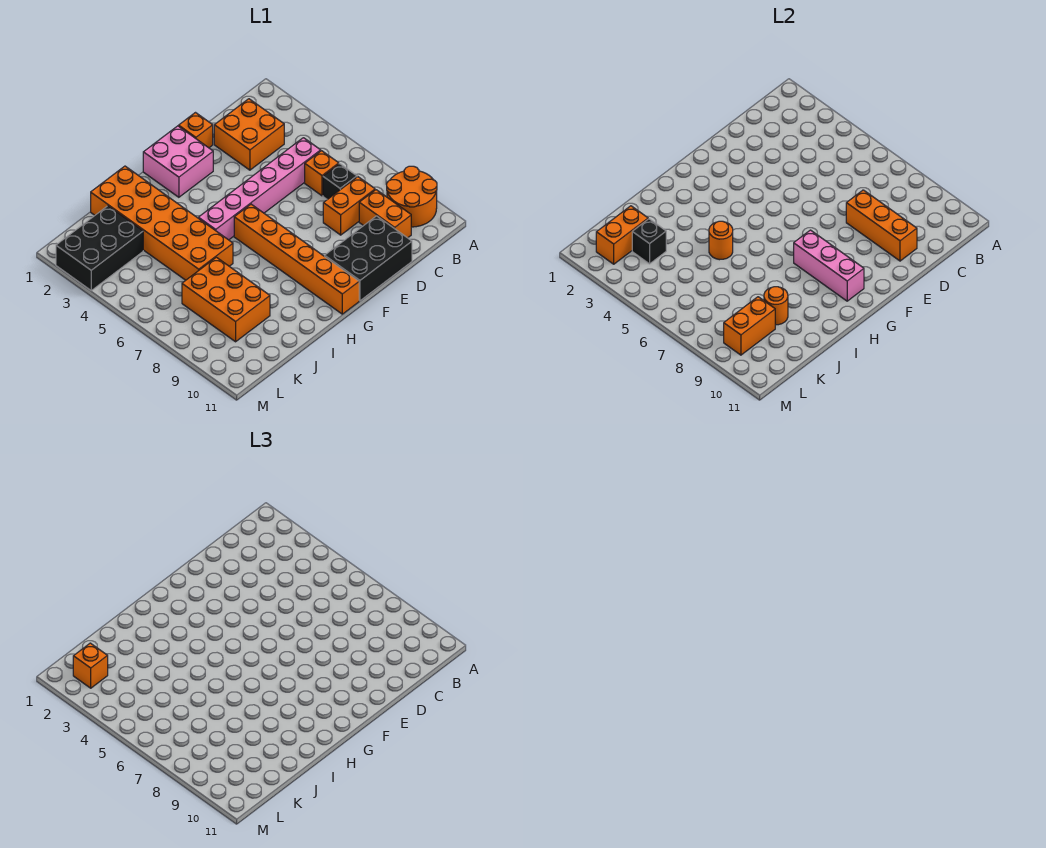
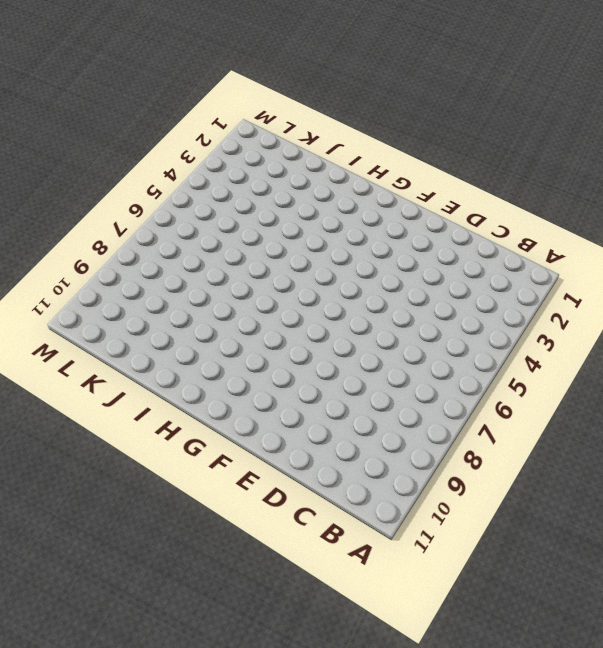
none -> orange round brick A9:B10 level 1
none -> orange brick C2:D3 level 1
none -> pink brick C5:H5 level 1

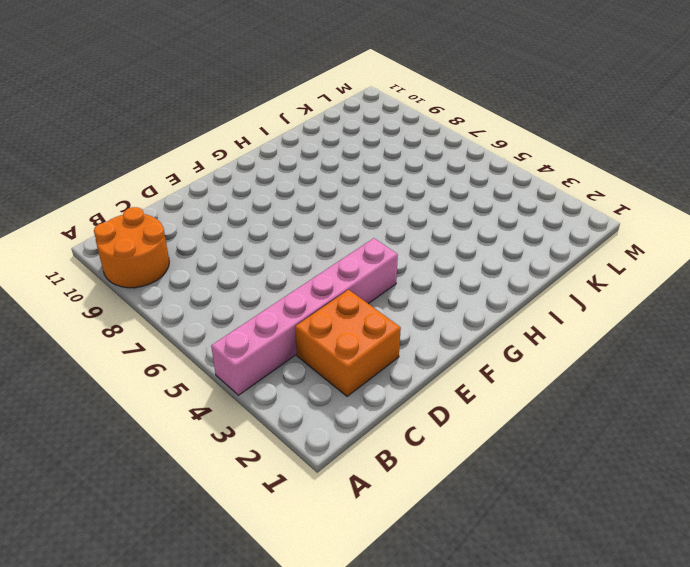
pink brick A4:F4 level 1 -> pink brick C5:H5 level 1
none -> orange brick C6 level 1
none -> black brick C7 level 1
none -> orange brick C8:D8 level 1

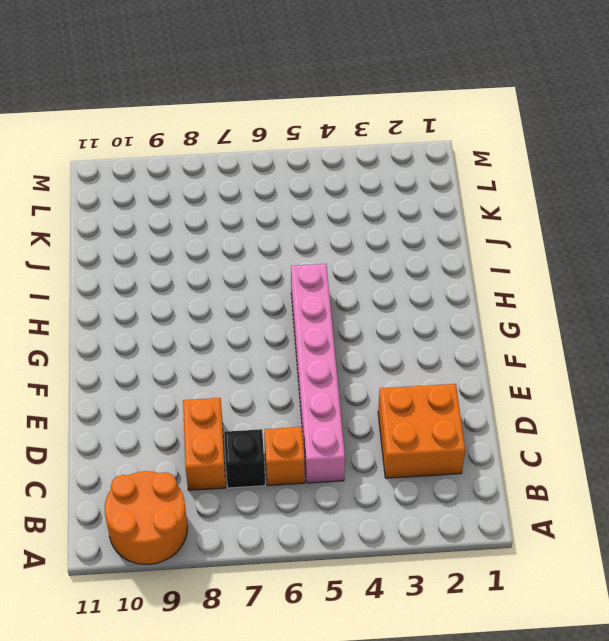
none -> orange brick C9:C10 level 1
none -> black brick D10:F11 level 1
none -> orange brick E1 level 1

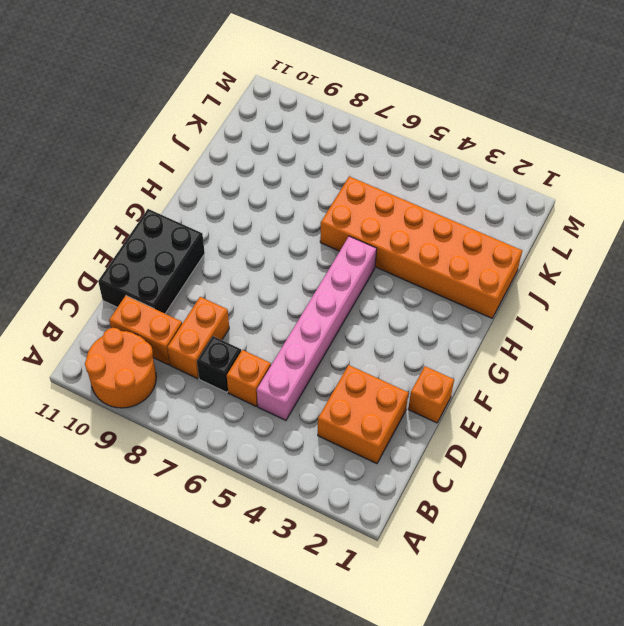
none -> pink brick F1:G2 level 1
none -> orange brick G6:G11 level 1
none -> orange brick J7:K9 level 1

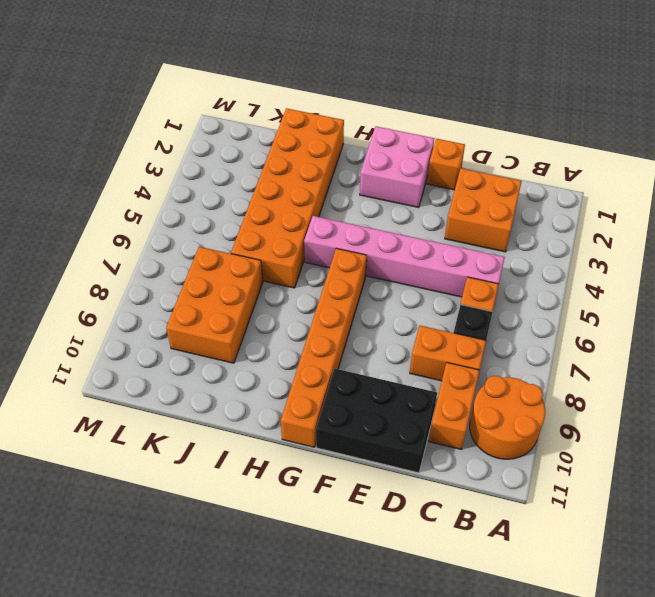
none -> black brick K2:M3 level 1
none -> orange brick D8:D10 level 2
none -> pink brick G8:G10 level 2

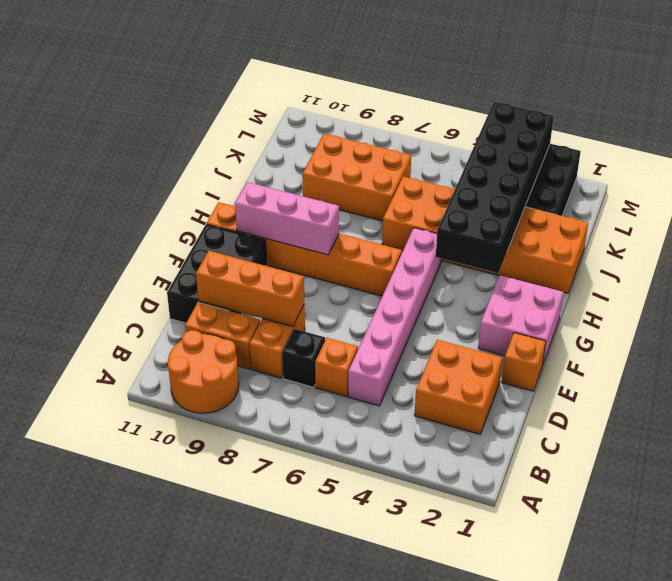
black brick H3:M4 level 2 -> black brick K3 level 2
none -> orange round brick I5 level 2
none -> orange round brick J9 level 2
none -> orange brick K2:L2 level 2

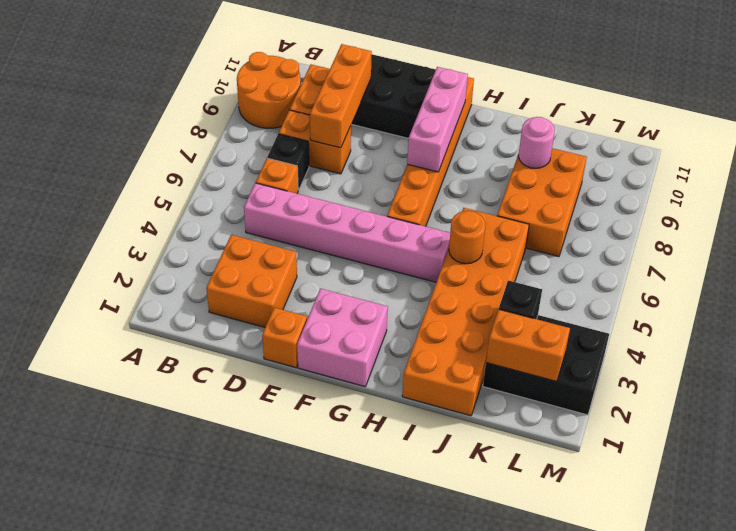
pink round brick J9 level 2 -> orange round brick J9 level 2
none -> orange brick K9:L9 level 2
none -> orange brick L2 level 3

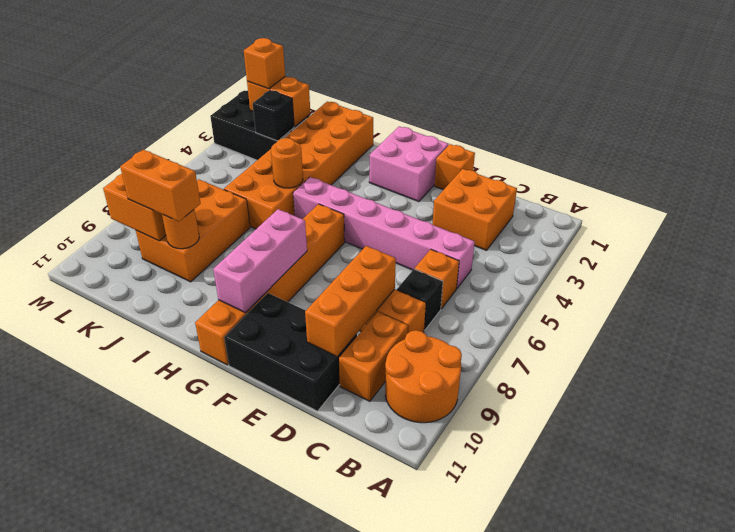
orange brick J9:K9 level 3 -> none

